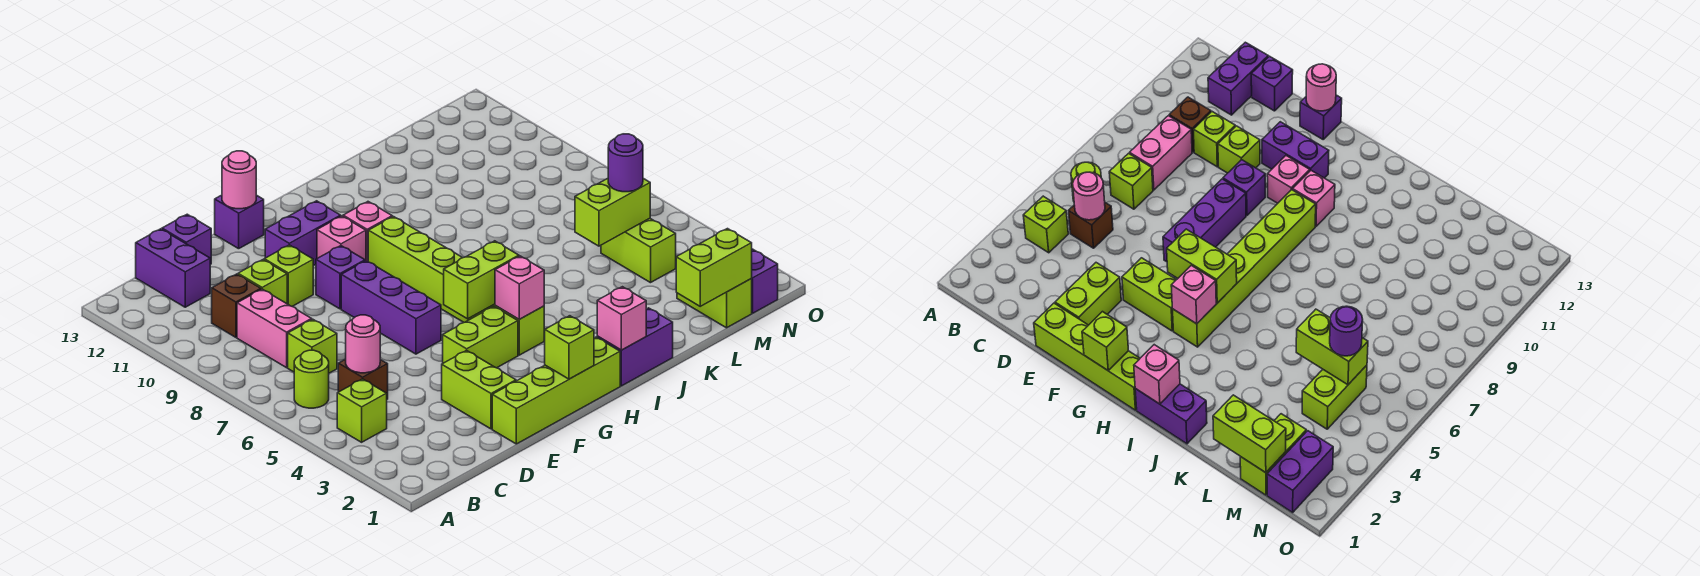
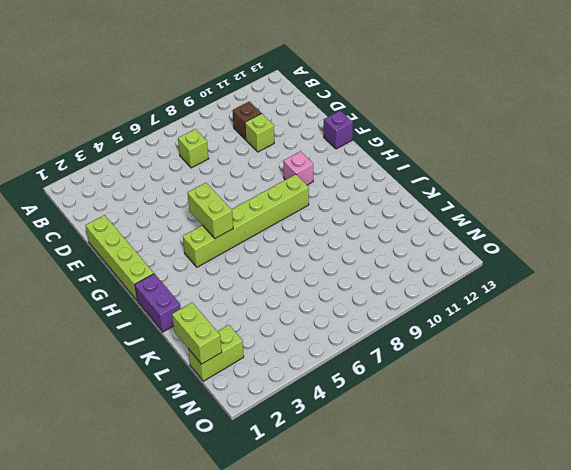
none -> lime brick B4 level 1
none -> lime round brick B6 level 1
none -> brown brick C5 level 1
none -> pink brick C8:C9 level 1

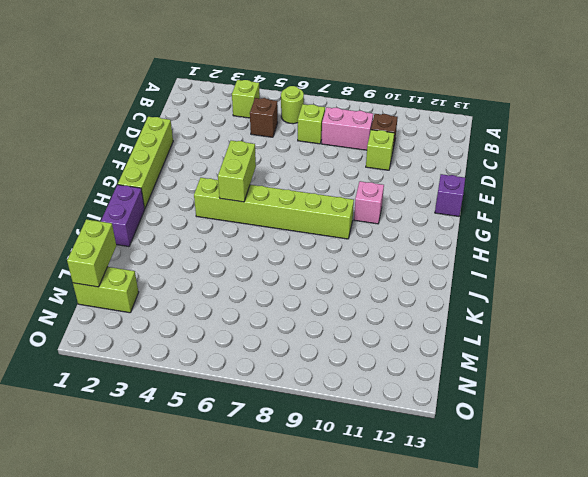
none -> purple brick C12:C13 level 1
none -> purple brick D13 level 1
none -> lime brick E2:E3 level 1
none -> lime brick E10 level 1

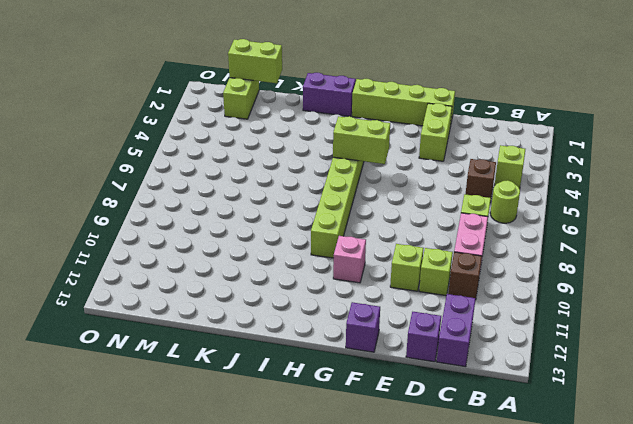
none -> lime brick F4:G4 level 1
none -> purple brick F6:F8 level 1
none -> purple brick F9 level 1
none -> purple brick F11:G11 level 1

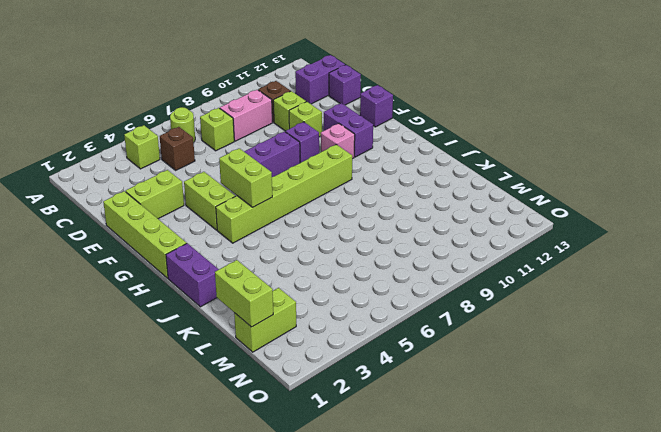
none -> pink brick H10 level 1
none -> lime brick M4:M5 level 1
none -> purple brick N1:N2 level 1
none -> pink round brick C5 level 2

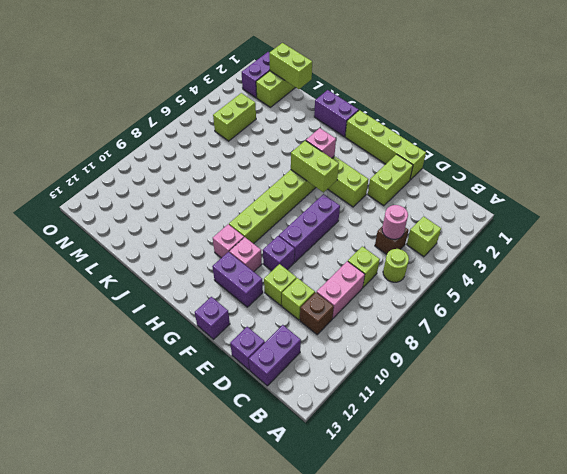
none -> pink round brick F13 level 2
none -> lime brick G1 level 2
none -> pink brick I1 level 2
none -> lime brick L5:M5 level 2

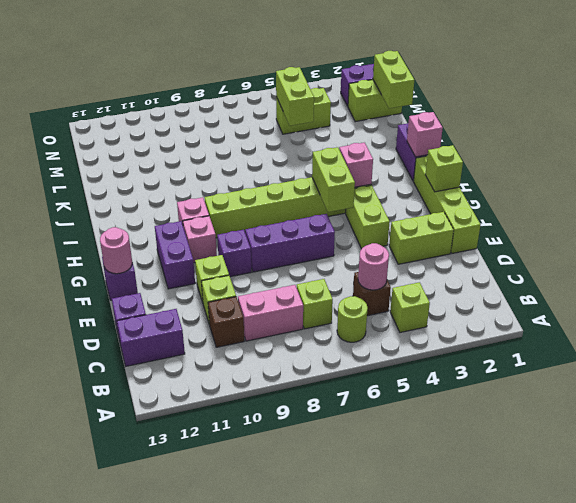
none -> purple round brick M5 level 3

